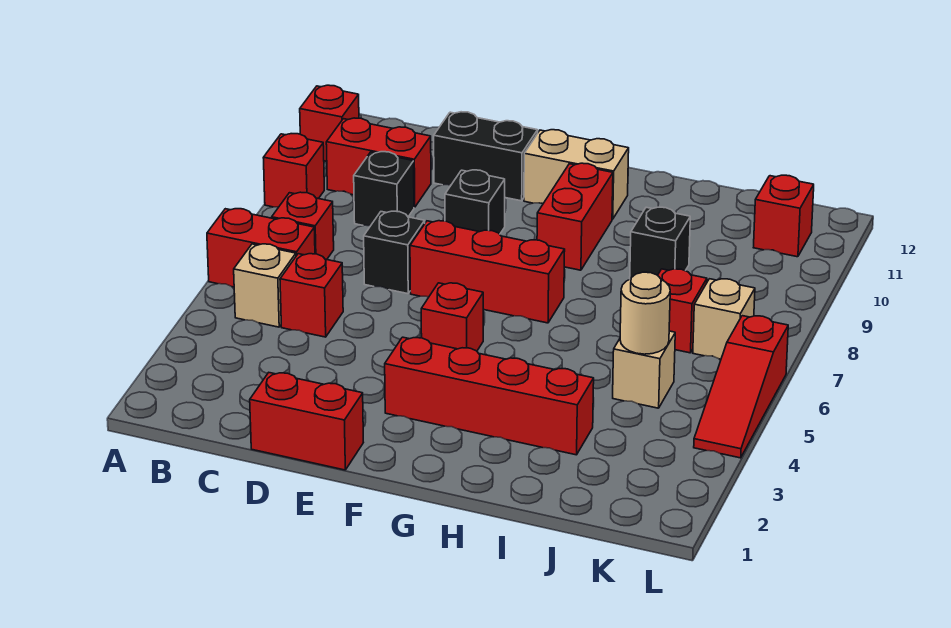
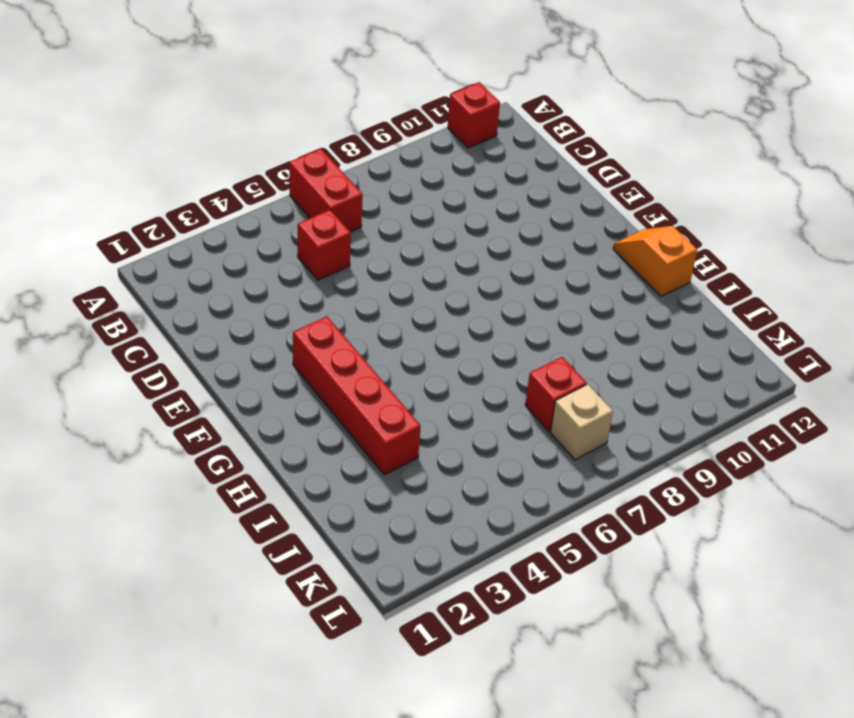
orange slope G12:H12 level 1 top H -> none
none -> red brick A9 level 1
none -> tan brick B5 level 1
none -> red brick B7 level 1

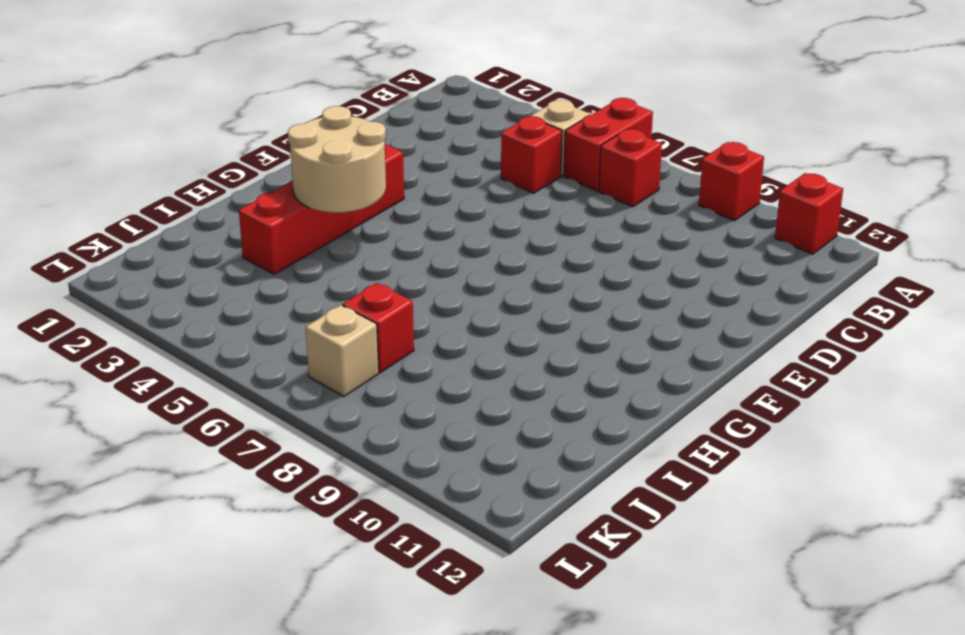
tan round brick G3:H4 level 2 -> none
none -> red brick B10:C10 level 1
none -> black brick C9 level 1
none -> red brick D1:E1 level 1

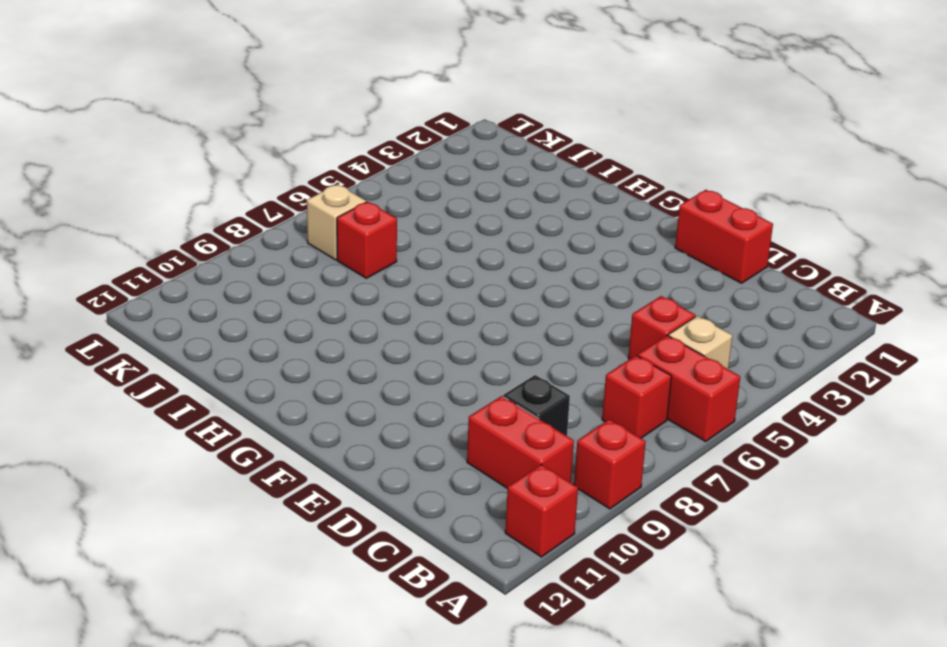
none -> black brick D7 level 1
none -> black brick D11:E11 level 1
none -> red brick E7:G7 level 1

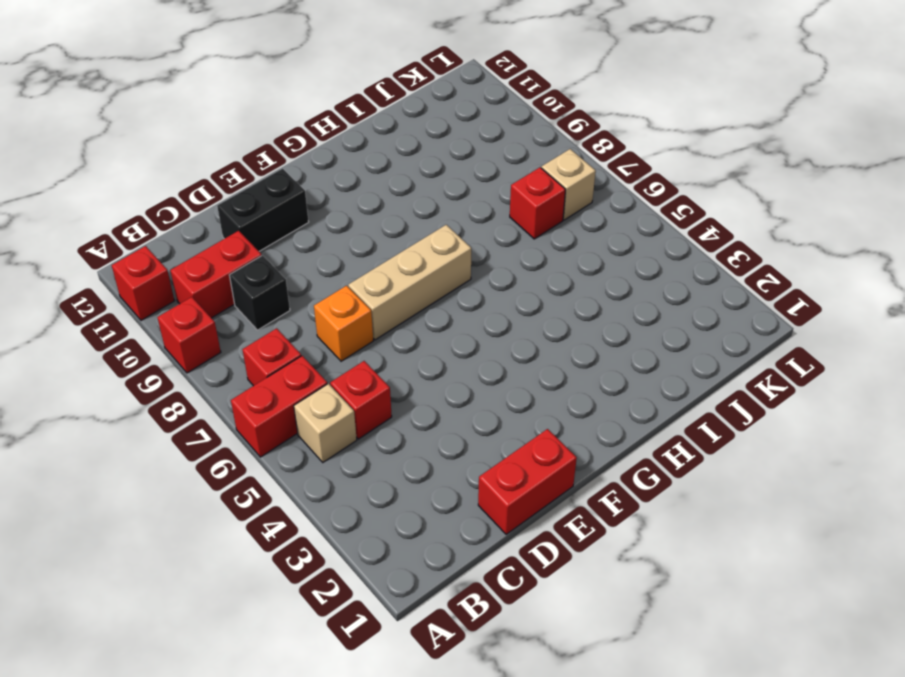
orange brick D7 level 1 -> black brick D7 level 1
tan brick E7:G7 level 1 -> red brick E7:G7 level 1
none -> black brick E9 level 1
none -> red brick F3:I3 level 1
none -> red brick F5 level 1

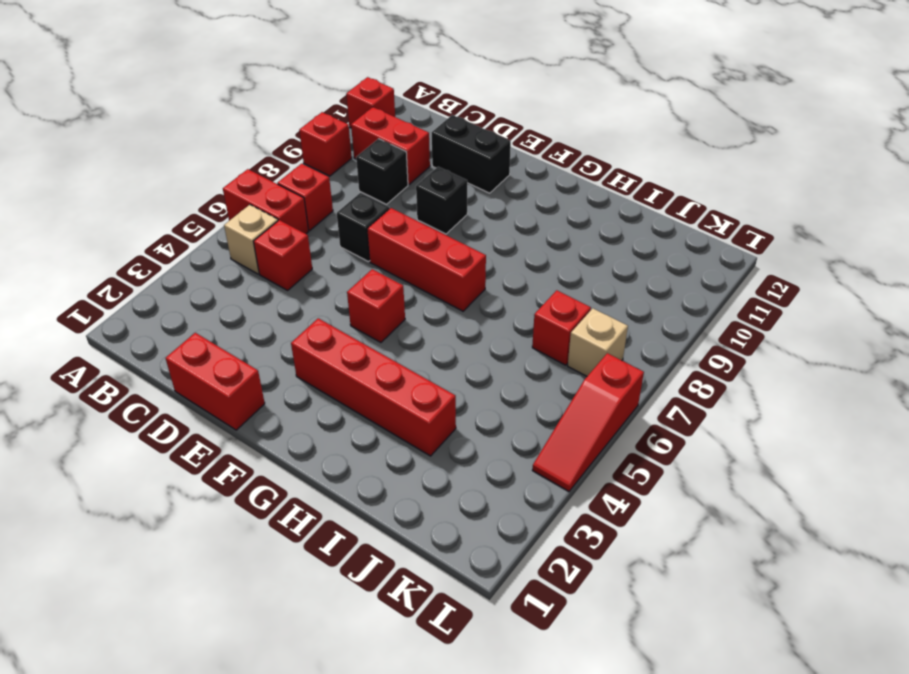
none -> tan brick F11:G11 level 1
none -> red brick G9:G10 level 1
none -> black brick I9 level 1

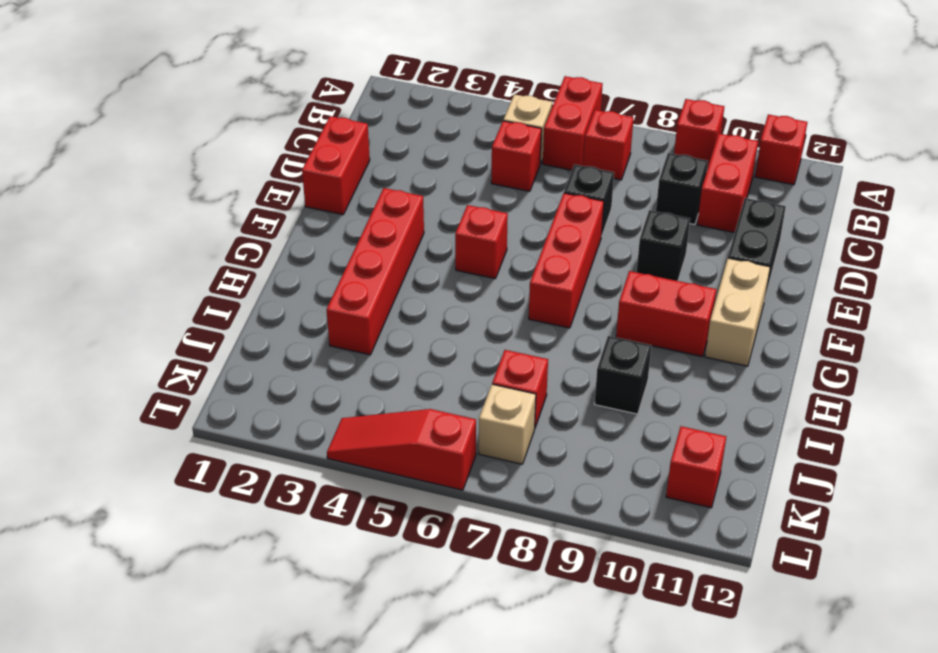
none -> tan brick J5 level 1
none -> tan round brick J5 level 2

